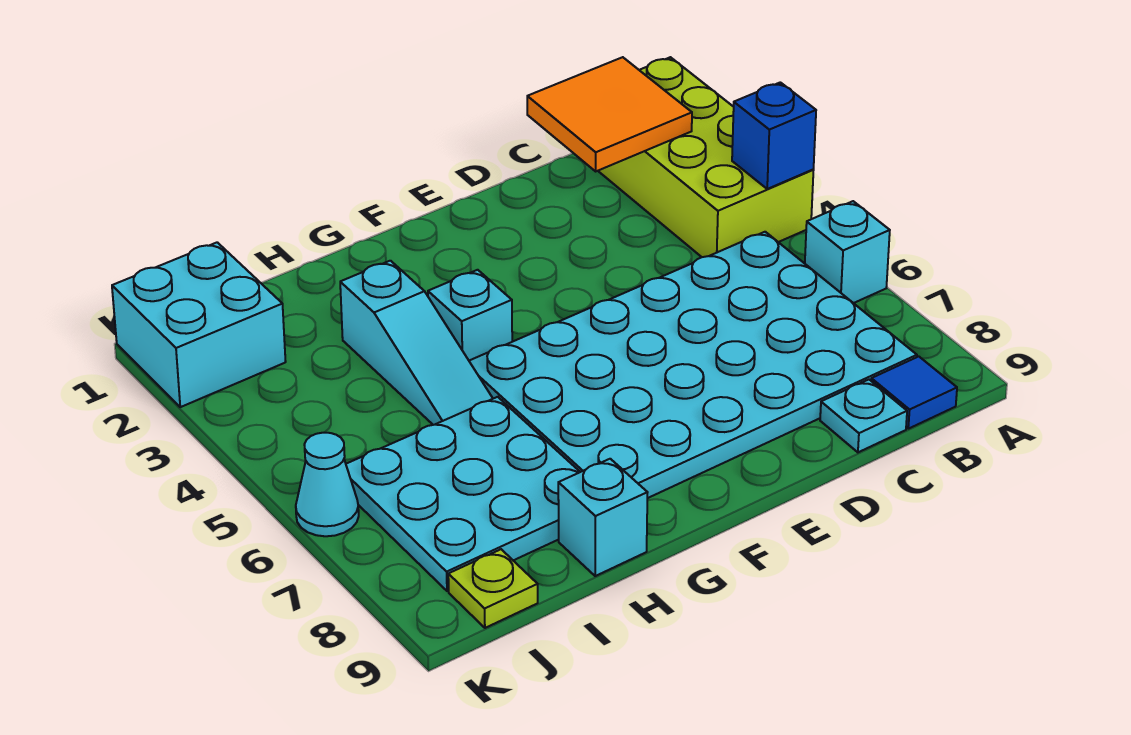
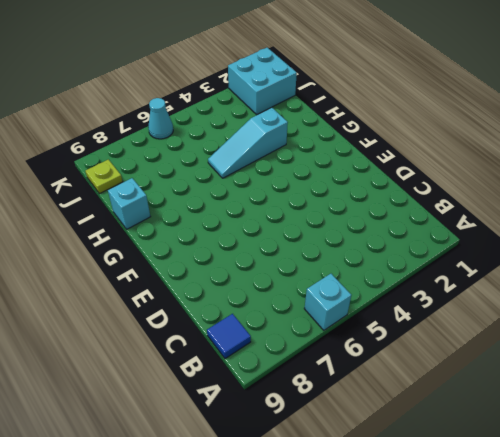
none -> lime brick A1:B4 level 1
none -> cyan plate B5:G8 level 1
none -> cyan plate C9 level 1

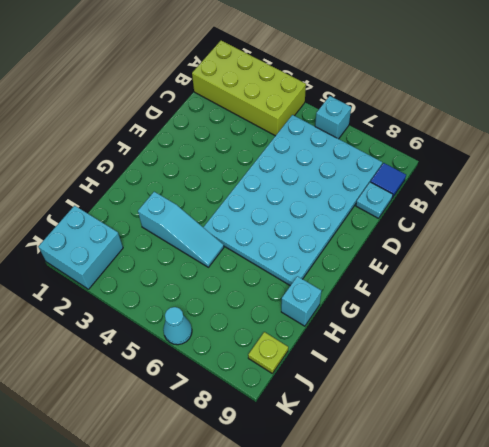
none -> cyan brick G4 level 1
none -> cyan plate H6:J8 level 1
none -> blue brick A4 level 2

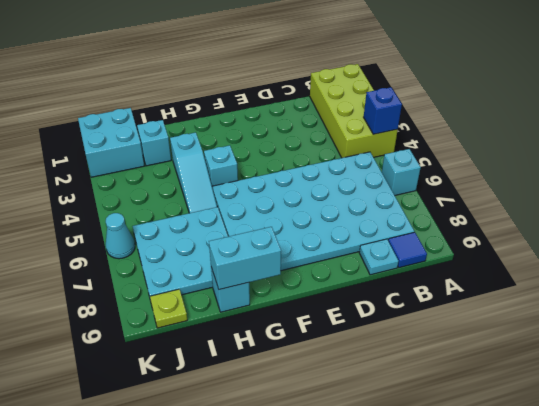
cyan brick G9:H9 level 2 -> none
cyan brick I2 level 1 -> none
none -> orange tile B1:C2 level 2

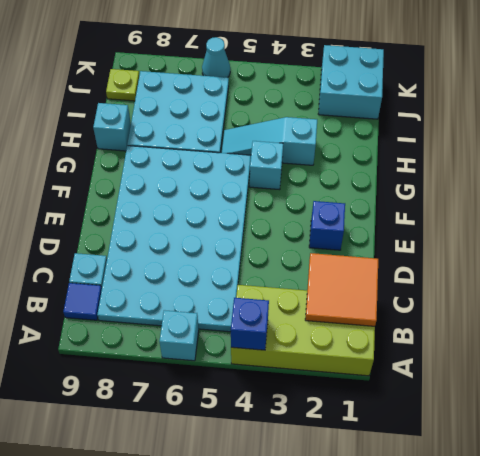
blue brick E2 level 1 -> none

